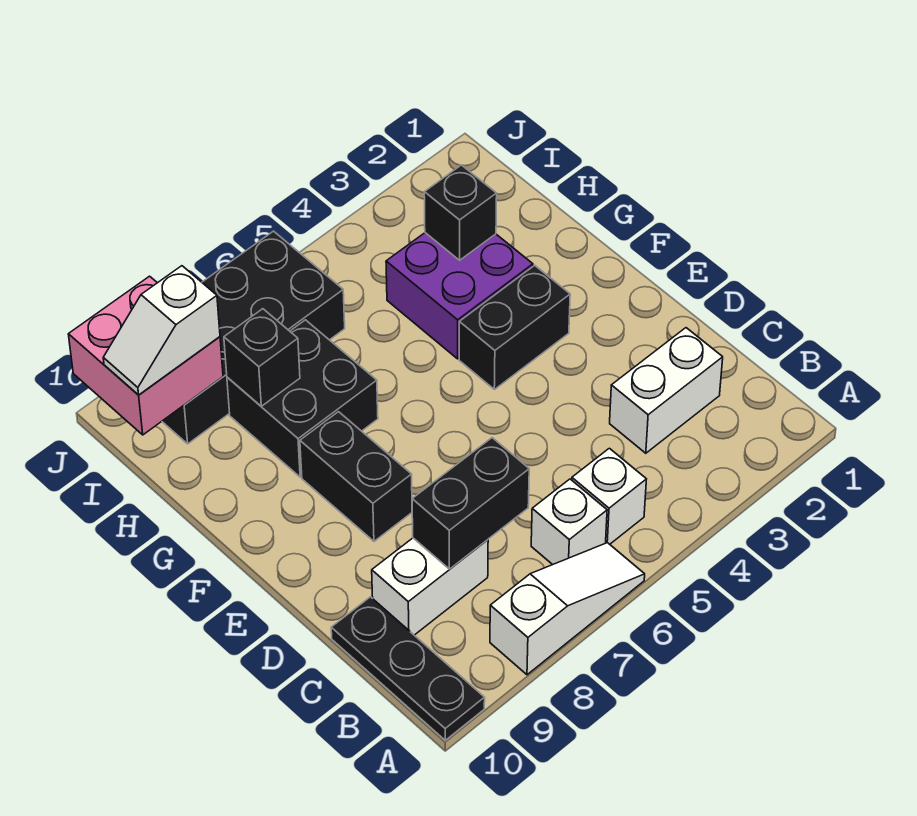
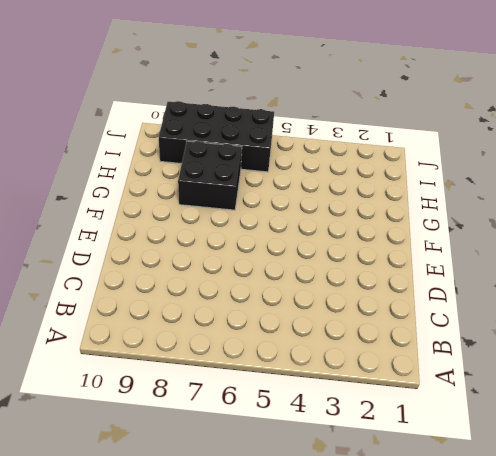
none -> white slope A6:A8 level 1 top 8
none -> black plate A10:C10 level 1
none -> white brick B5 level 1

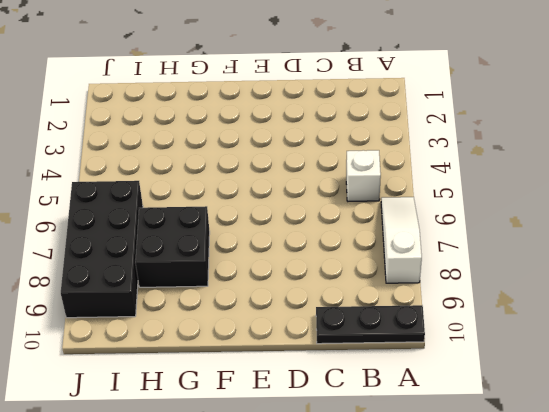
none -> white brick B6 level 1
none -> white brick C2:C3 level 1
none -> white brick C8:C9 level 1

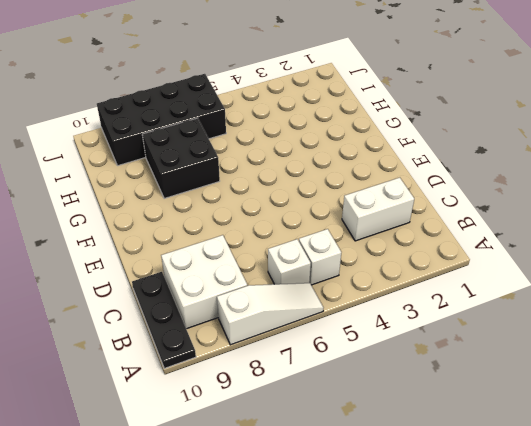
white brick B8:C9 level 1 -> white brick C8:C9 level 1
none -> black brick E8:F8 level 1
none -> black brick F3:F4 level 1
none -> purple brick G3:H4 level 1

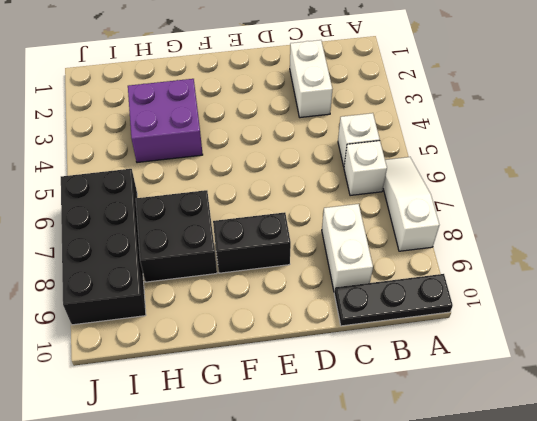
none -> black brick F3:F4 level 1
none -> black brick C7:C8 level 2
none -> black brick H3 level 2

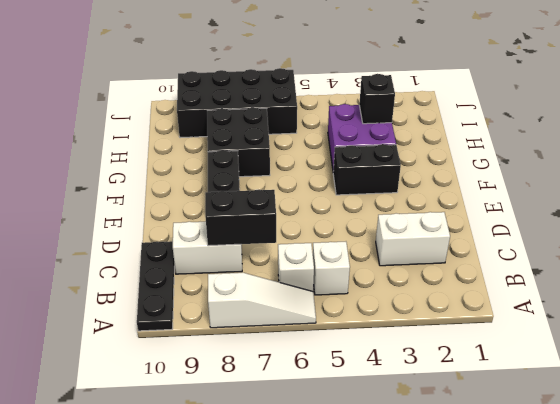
none -> black brick H8 level 2
none -> pink brick I9:J10 level 2
none -> white slope I9:I10 level 3 top 9

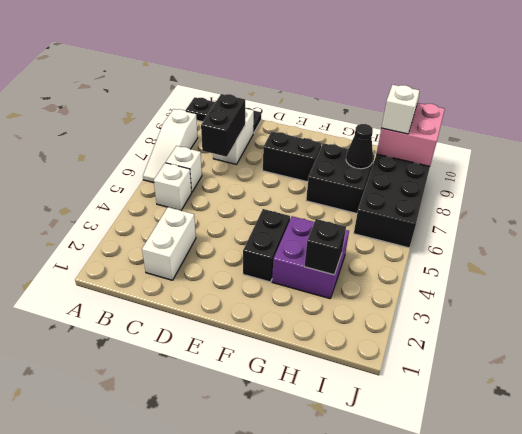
black cone H8 level 2 -> black brick H8 level 2

